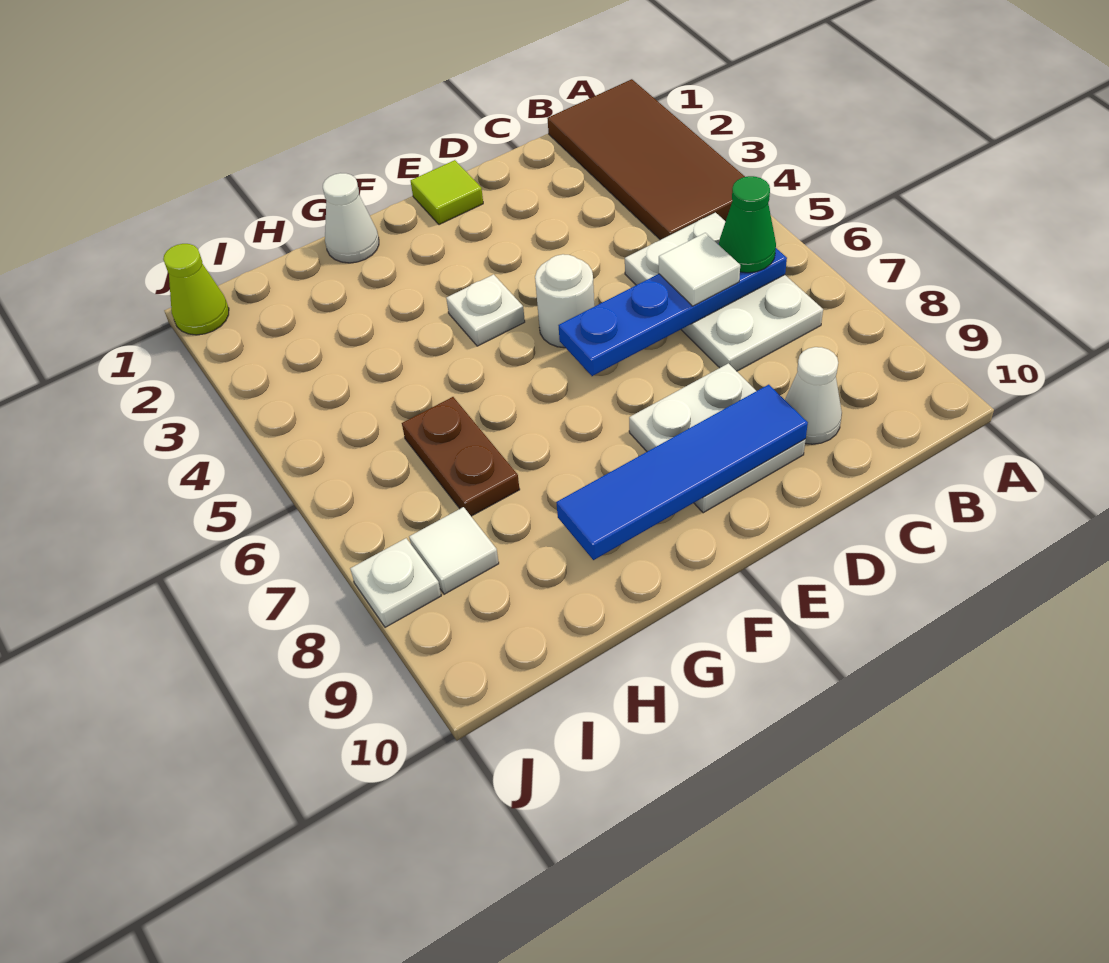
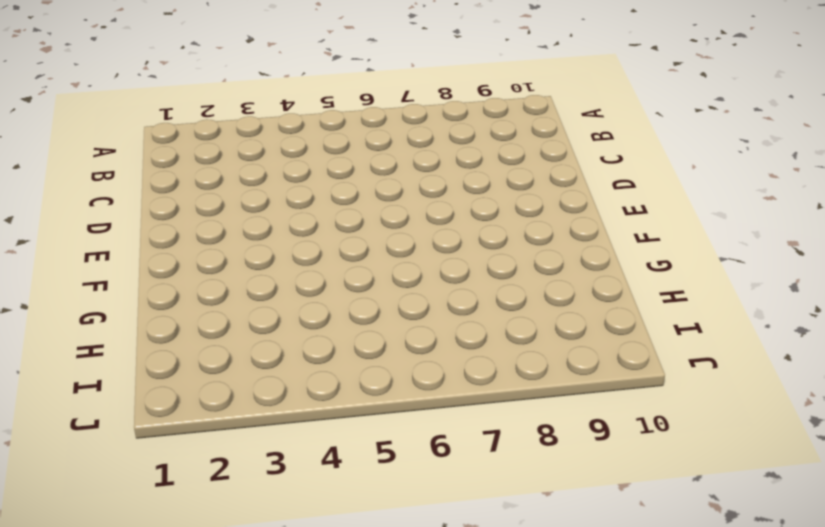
none -> brown tile A1:B4 level 1
none -> white plate B5:C7 level 1
none -> white cone C9 level 1

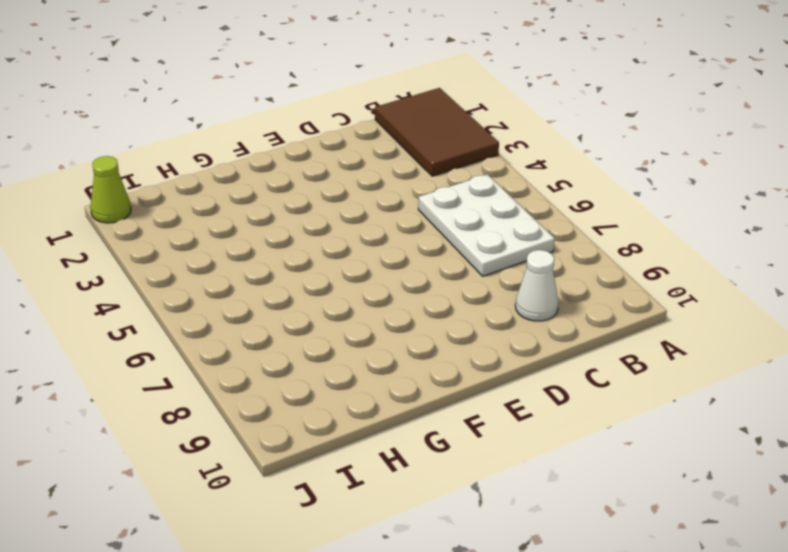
brown tile A1:B3 level 1 -> brown tile A1:B4 level 1
none -> white plate D8:E9 level 1
none -> lime tile E1 level 1
none -> white round brick E5 level 1

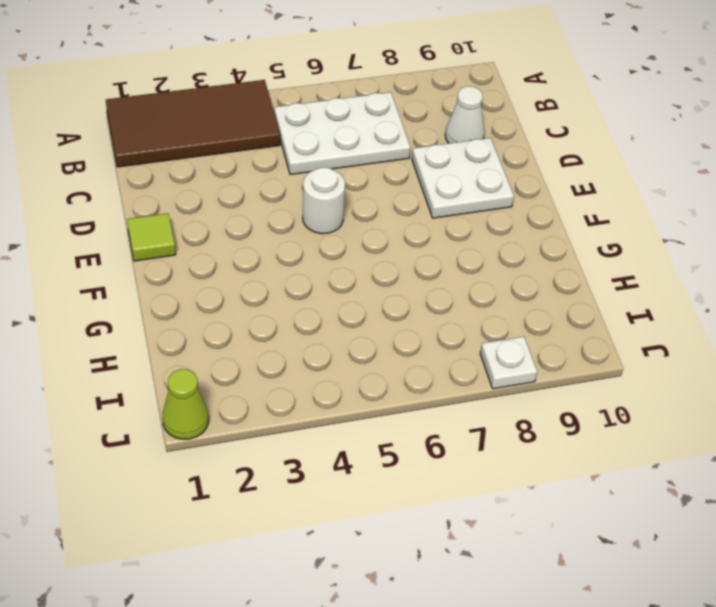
none -> white plate F4 level 1
none -> white cone G1 level 1
none -> brown plate H6:H7 level 1

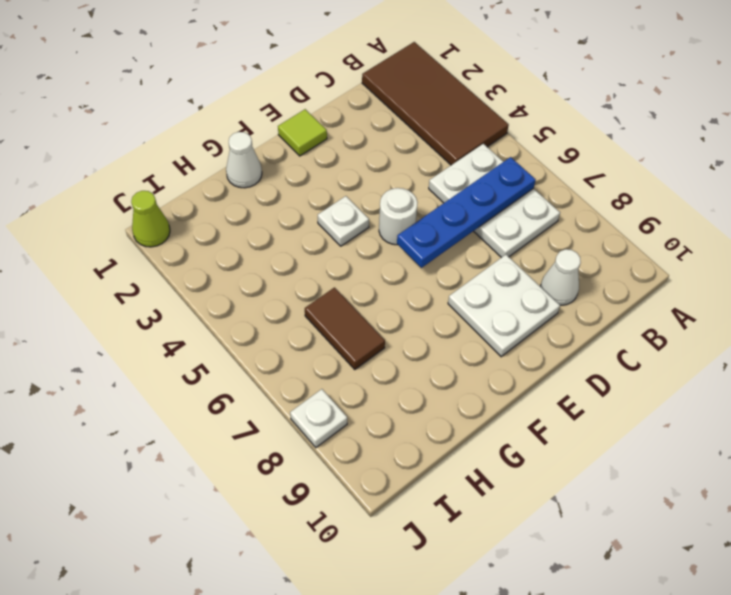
brown tile H6:H7 level 1 -> brown plate H6:H7 level 1
none -> white tile I8 level 1
none -> blue tile D9:G9 level 2
none -> green cone B6 level 3

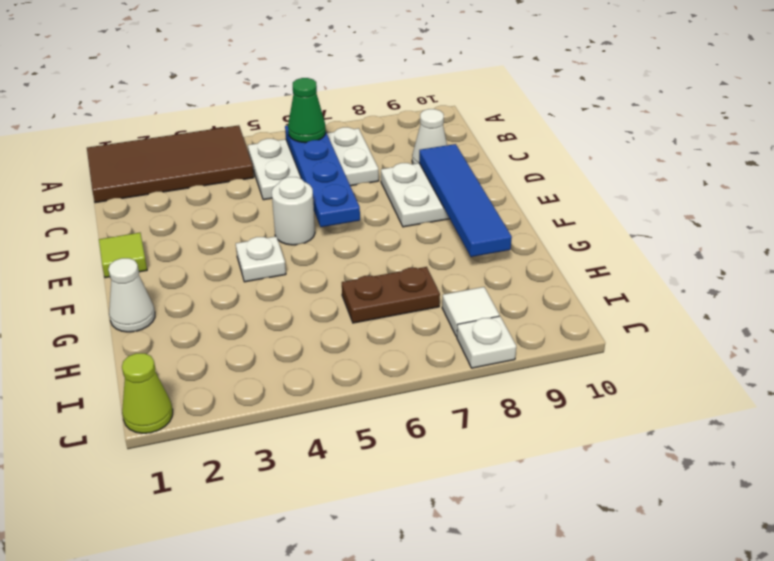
none -> white tile C6 level 3

